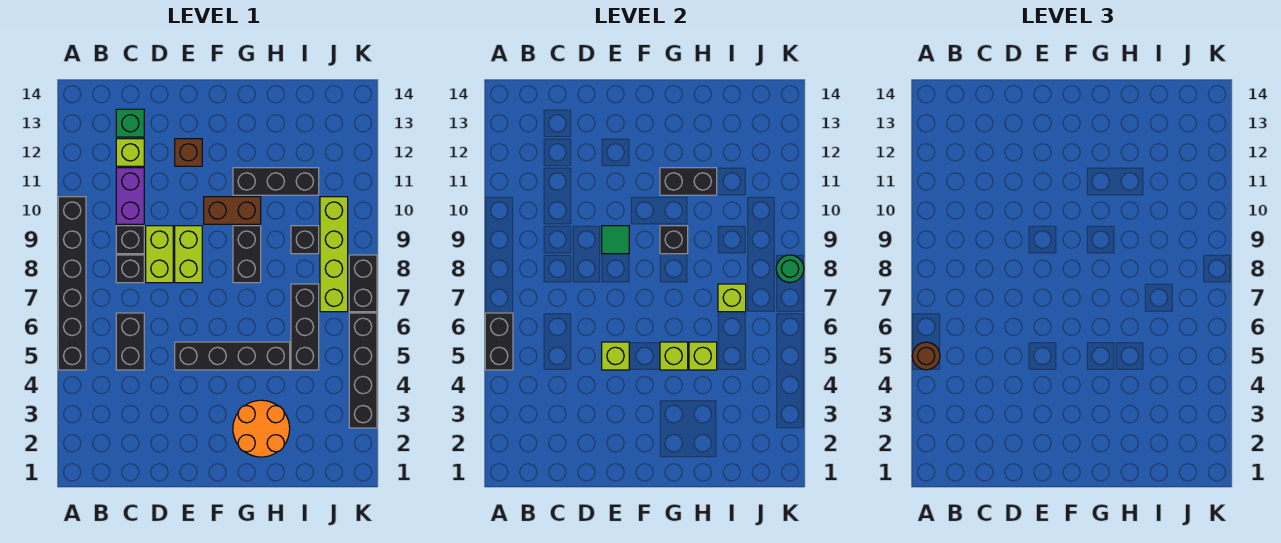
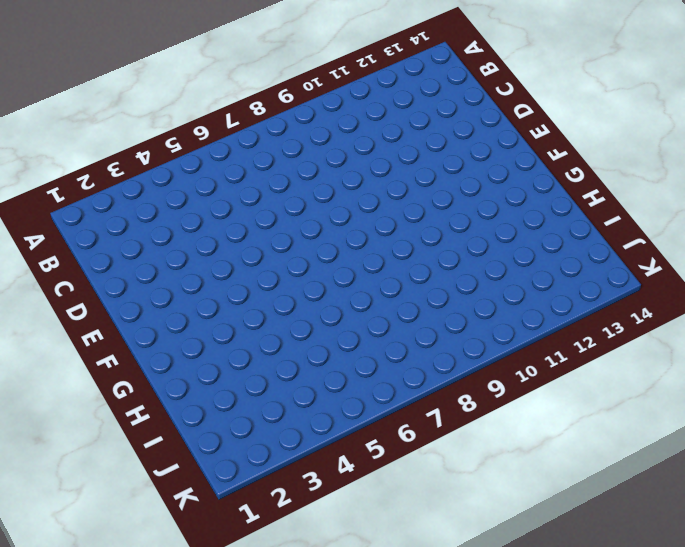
none -> black brick A5:A10 level 1
none -> black brick C5:C6 level 1
none -> black brick C8 level 1
none -> black brick C9 level 1

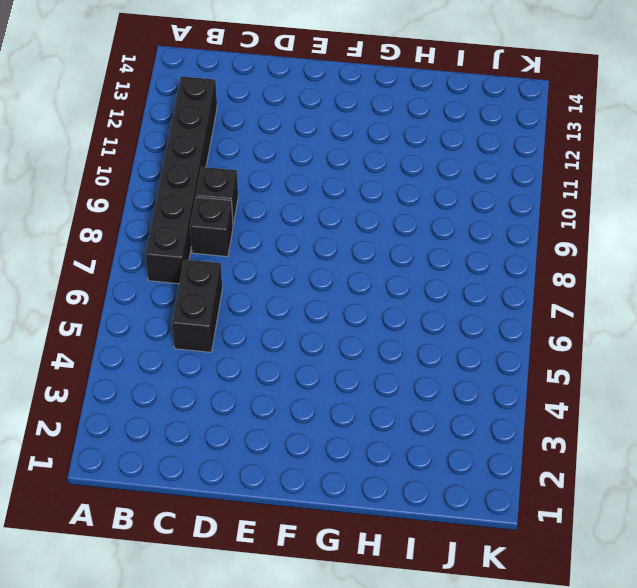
black brick B7:B12 level 1 -> black brick A5:A10 level 1
none -> purple brick C10:C11 level 1
none -> lime brick C12 level 1
none -> green brick C13 level 1
none -> lime brick D8:D9 level 1

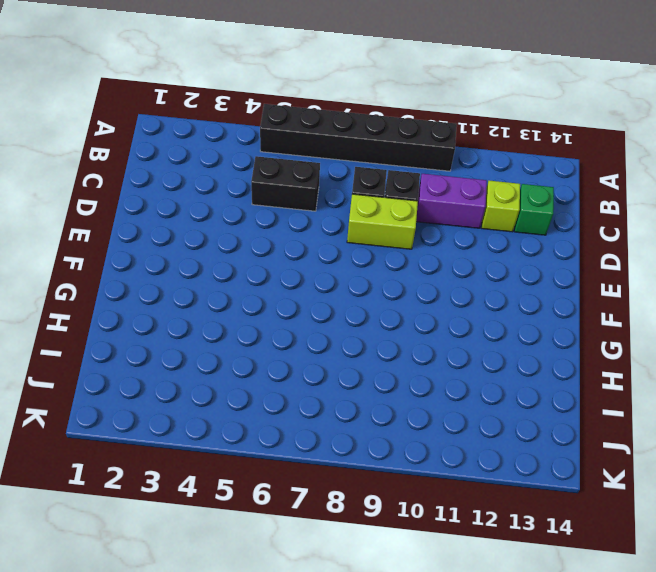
none -> black brick E5:H5 level 1
none -> lime brick E8:E9 level 1
none -> brown brick E12 level 1
none -> brown brick F10:G10 level 1

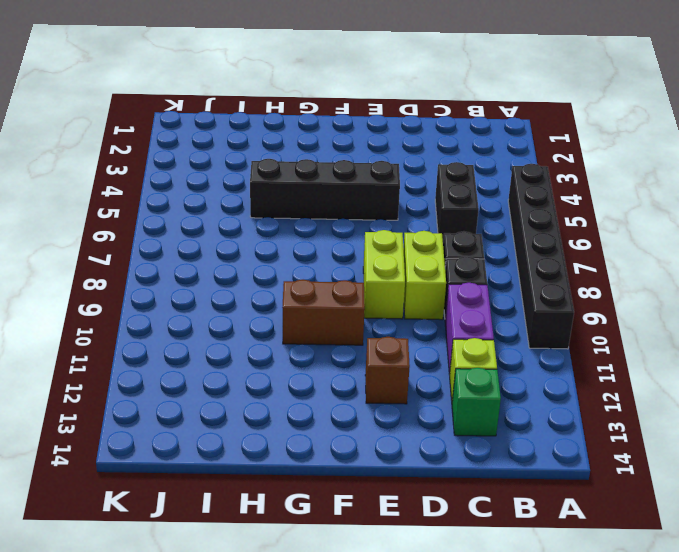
none -> orange round brick G2:H3 level 1
none -> black brick G8:G9 level 1
none -> black brick G11:I11 level 1
none -> black brick I5:I7 level 1

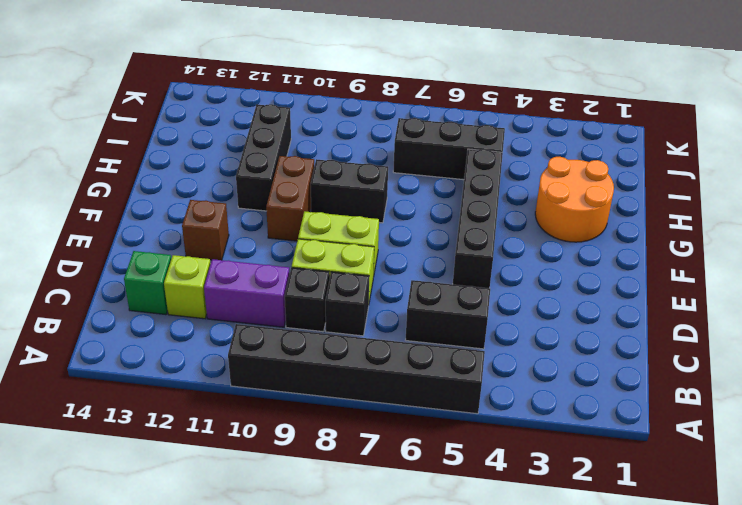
none -> black brick I9 level 1
none -> lime brick J7:J10 level 1
none -> black brick K3:K6 level 1
none -> black brick K7:K8 level 1

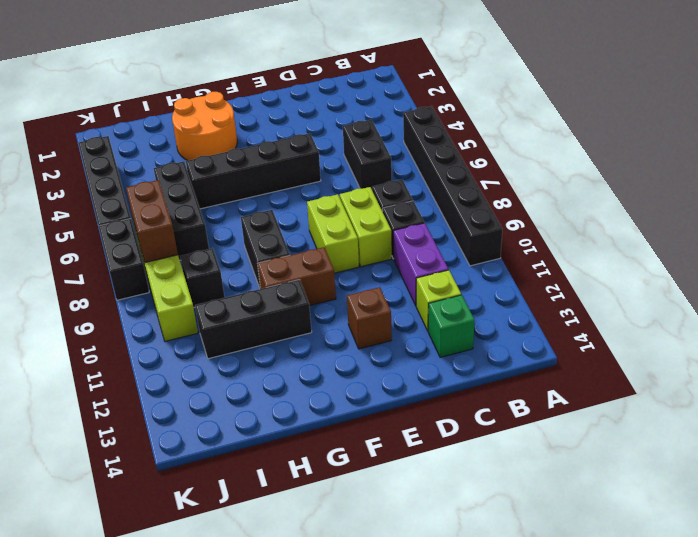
brown brick J7:J8 level 2 -> none
none -> black brick A5:A6 level 2
none -> lime brick E5 level 2
none -> green tile E9 level 2
none -> lime brick G5 level 2

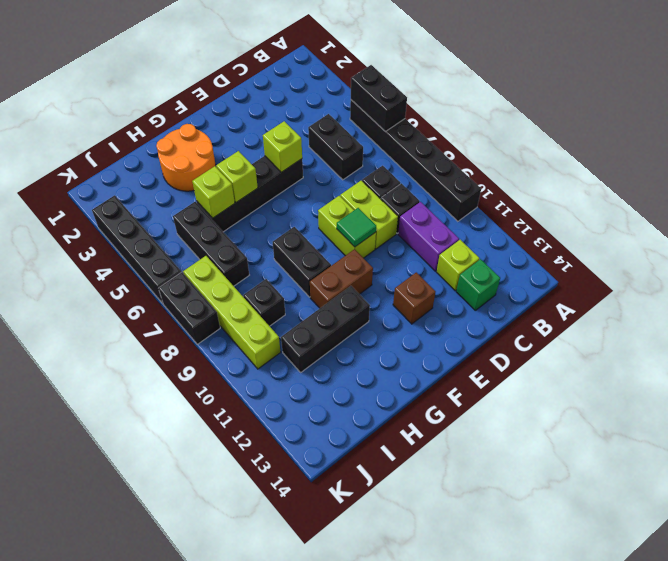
none -> black brick G9 level 2
none -> black brick G11:H11 level 2
none -> lime brick I7 level 2
none -> green round brick K8 level 2

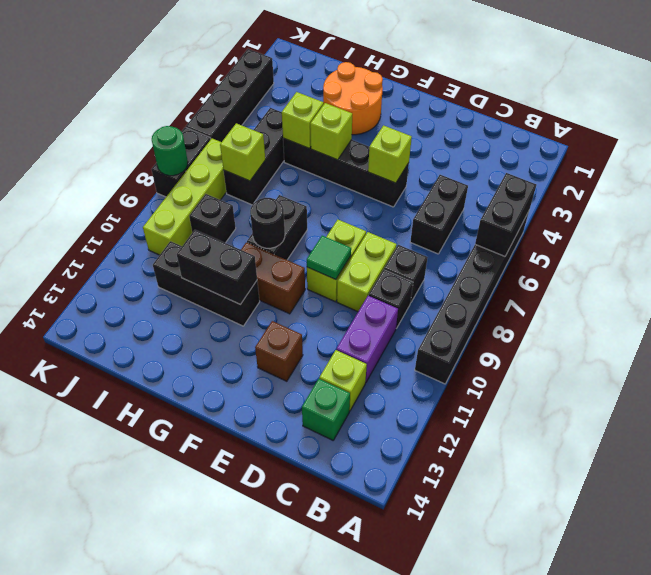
black round brick G9 level 2 -> black brick G9 level 2
none -> brown round brick A5 level 3

